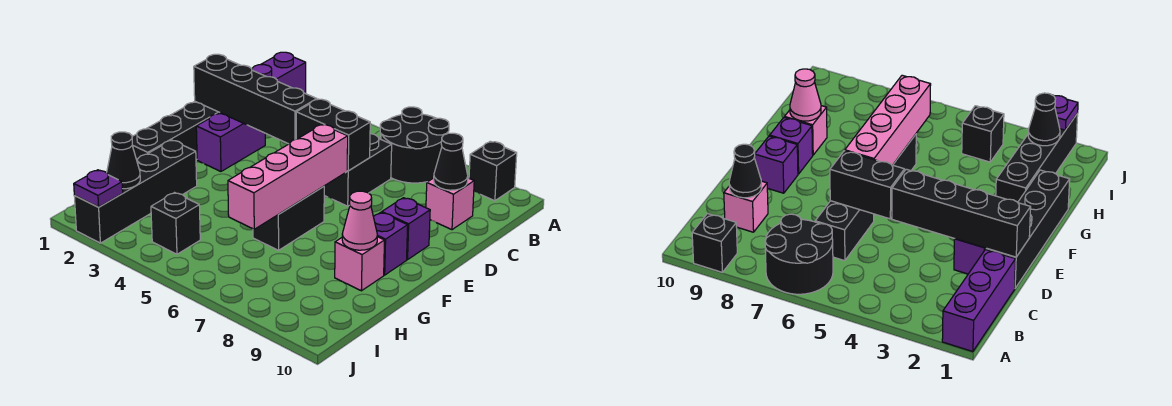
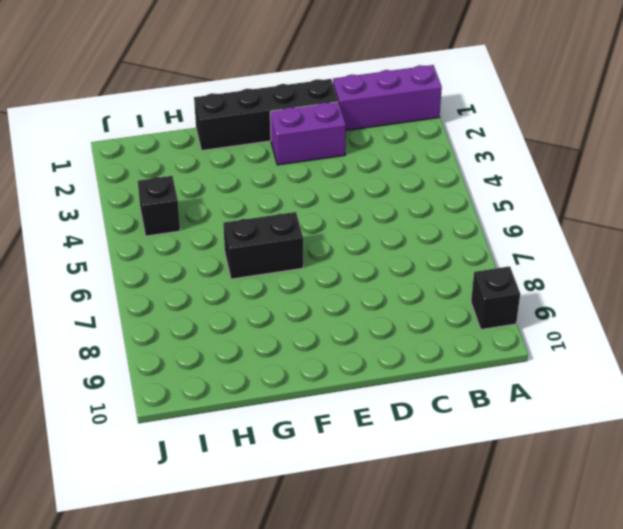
none -> black round brick A6:B7 level 1
none -> black brick C6:D6 level 1
none -> pink brick C9 level 1

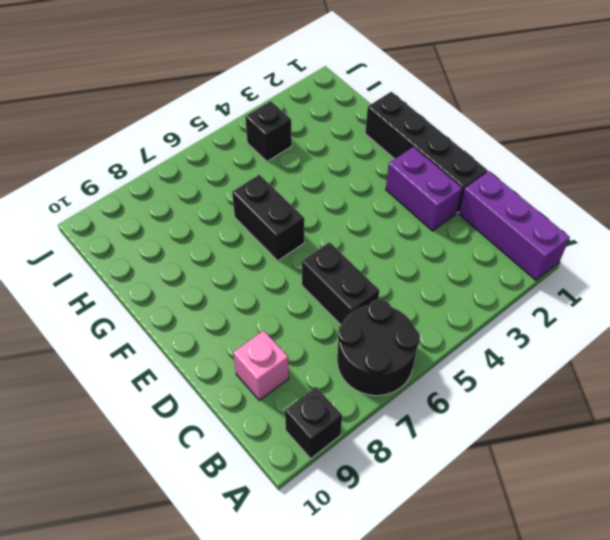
none -> purple brick E9 level 1
none -> purple brick F9 level 1
none -> black brick G2:J2 level 1

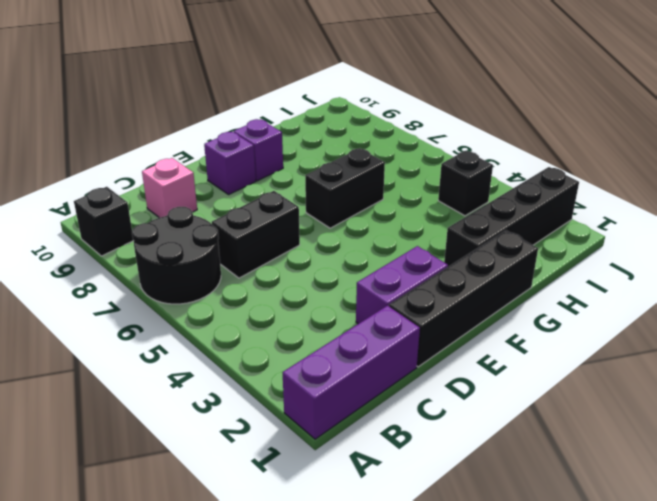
none -> pink brick G9 level 1
none -> black cone C9 level 2
none -> black brick D1:D4 level 2

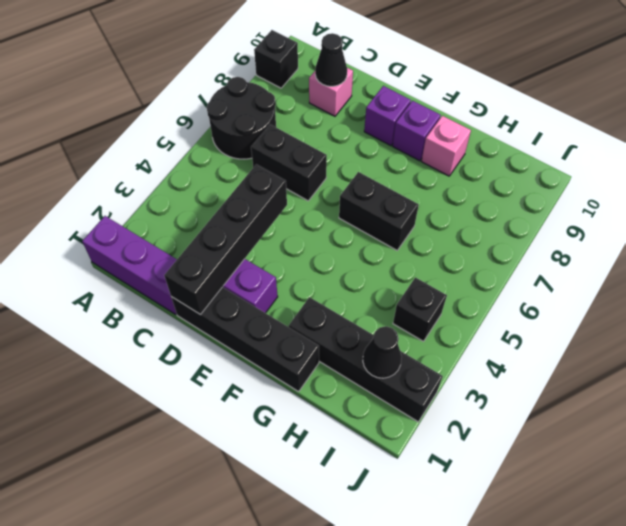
none -> black brick D5:D6 level 2
none -> pink brick E6:H6 level 2
none -> pink cone G9 level 2

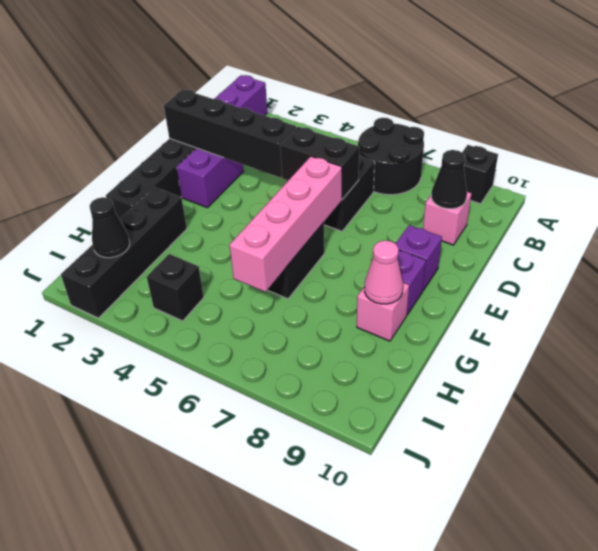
none -> purple plate J2 level 2

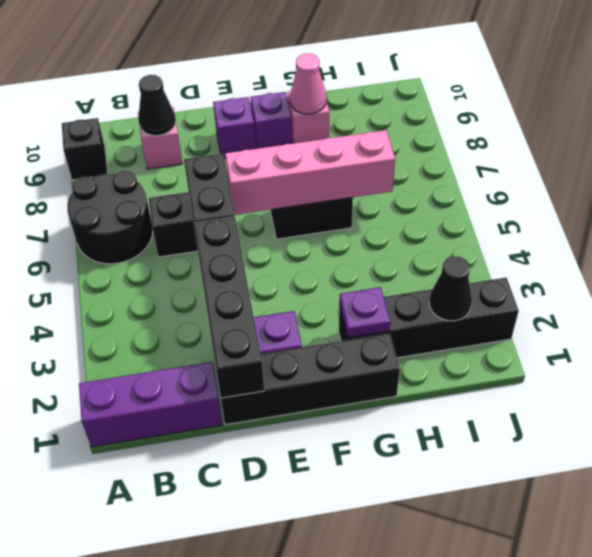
purple plate G2 level 2 -> purple plate J2 level 2
none -> black brick I4 level 1

